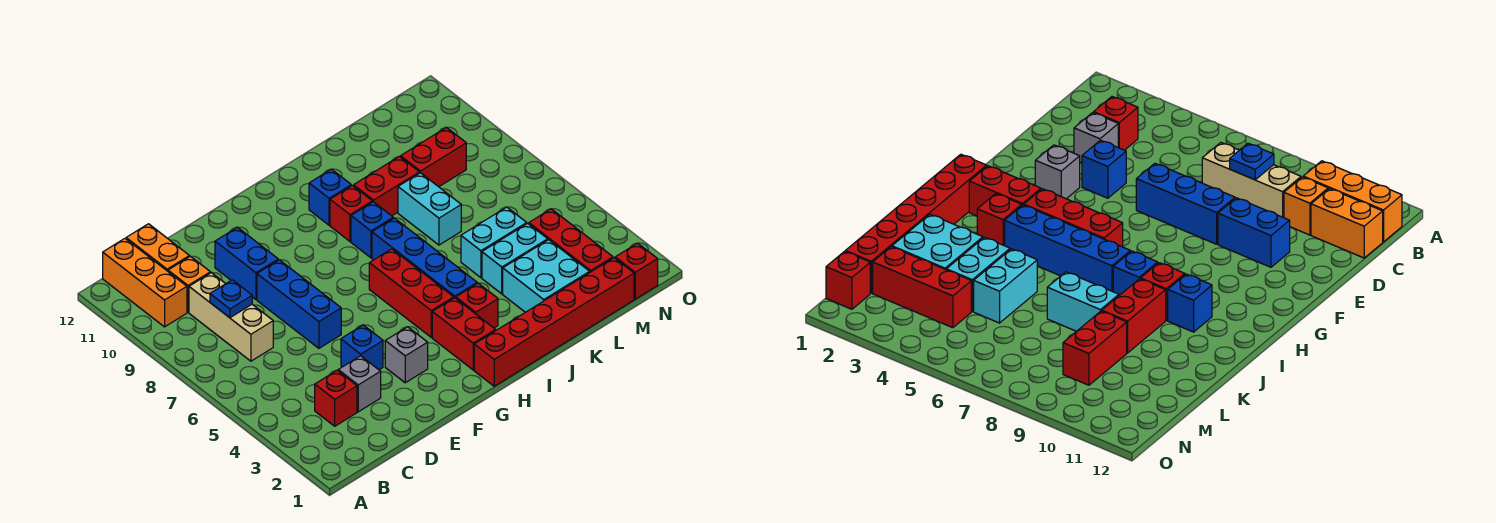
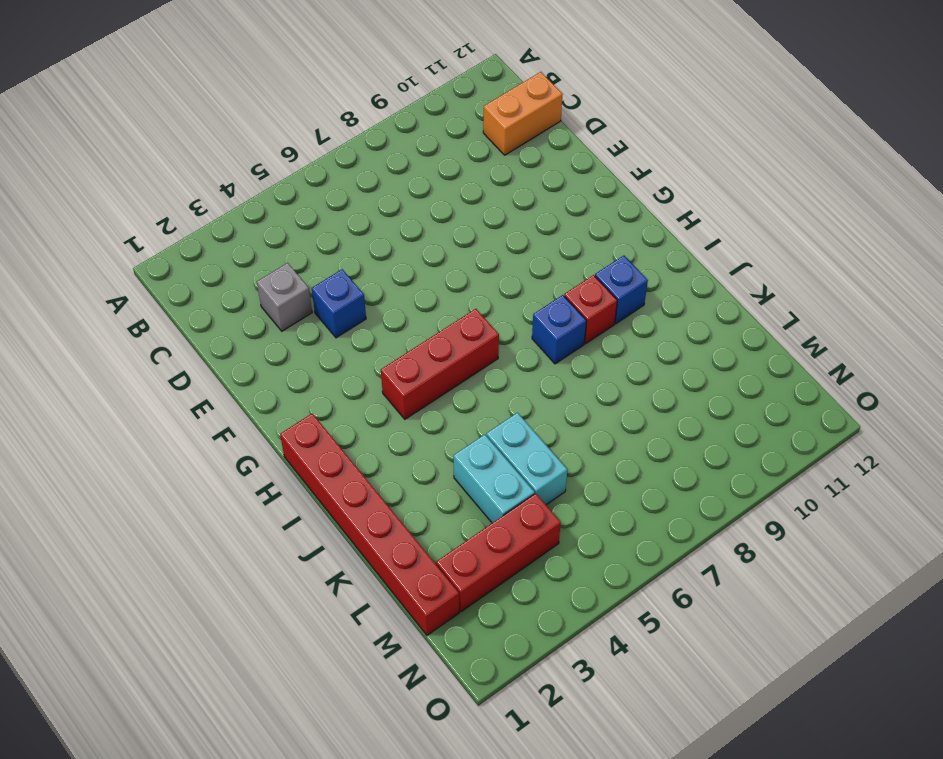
none -> orange brick B10:B12 level 1
none -> red brick C3 level 1
none -> tan brick C7:C9 level 1

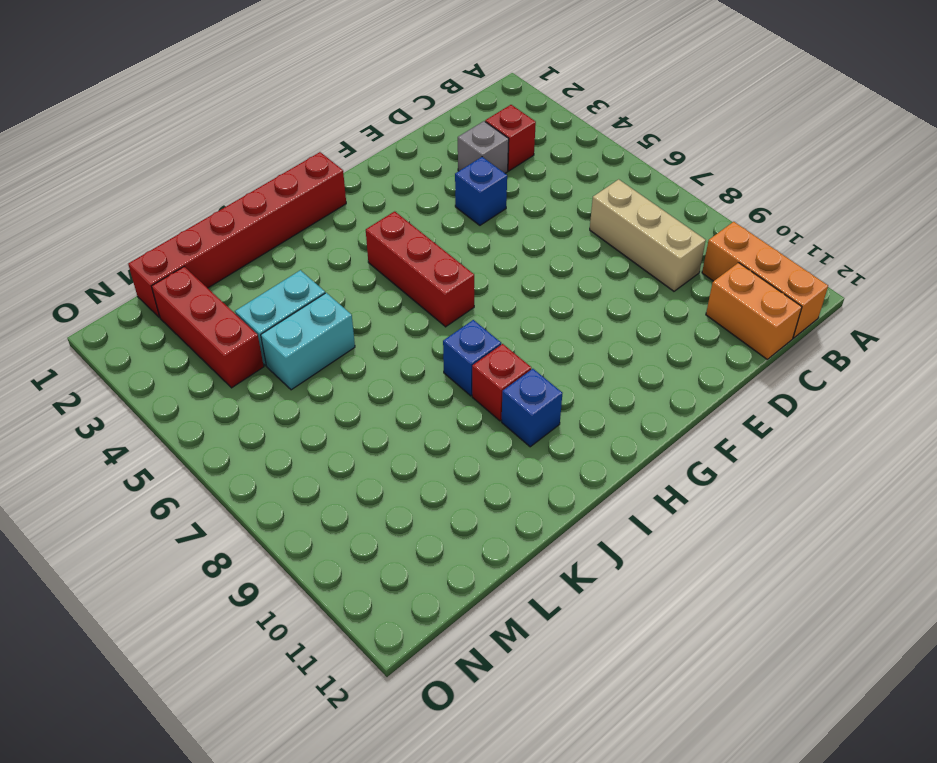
none -> orange brick C10 level 1
none -> blue brick E6:E8 level 1
none -> blue brick E9:E10 level 1

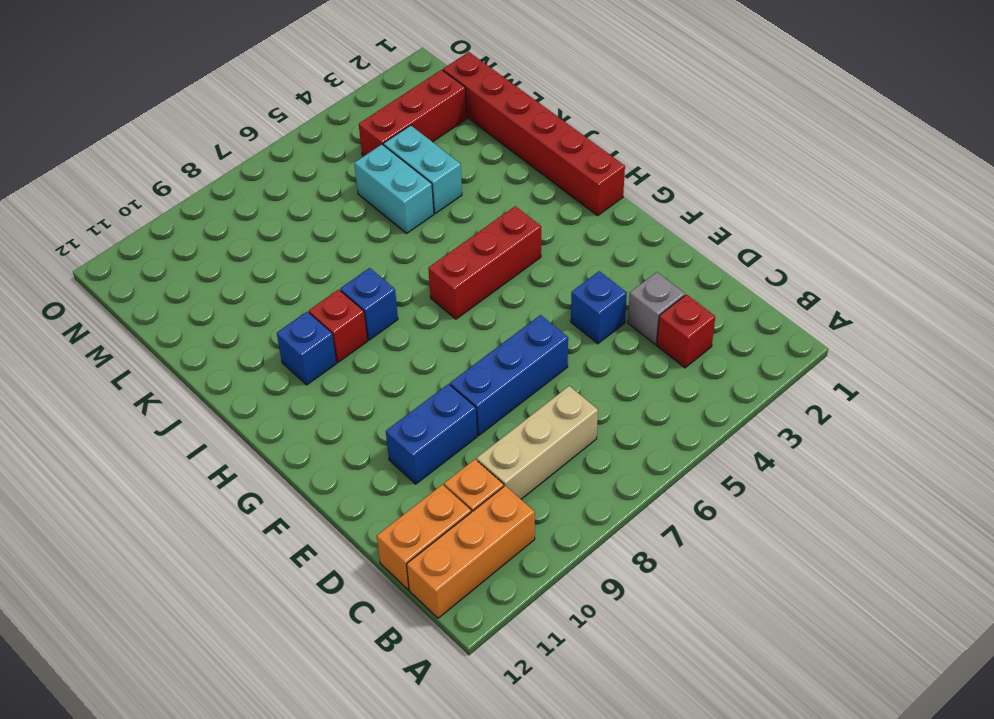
none -> grey brick F3 level 1
none -> red brick H2:H3 level 1
none -> red brick I3 level 1

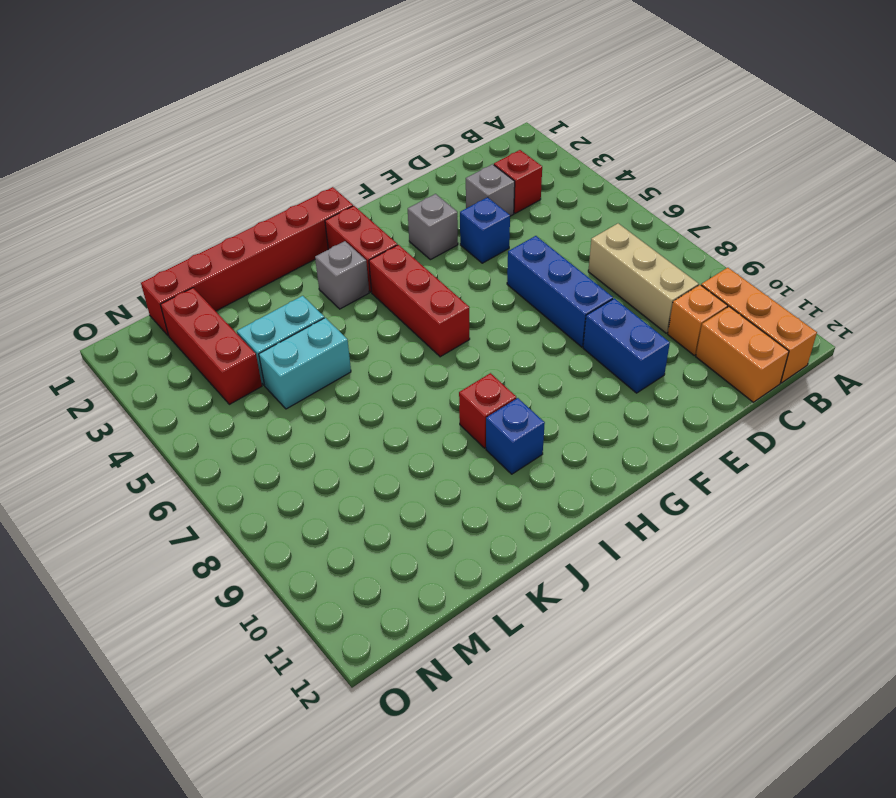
grey brick I3 level 1 -> red brick I3 level 1
none -> blue brick I4:I7 level 1
none -> blue brick I8 level 1
none -> red brick J9:K9 level 1

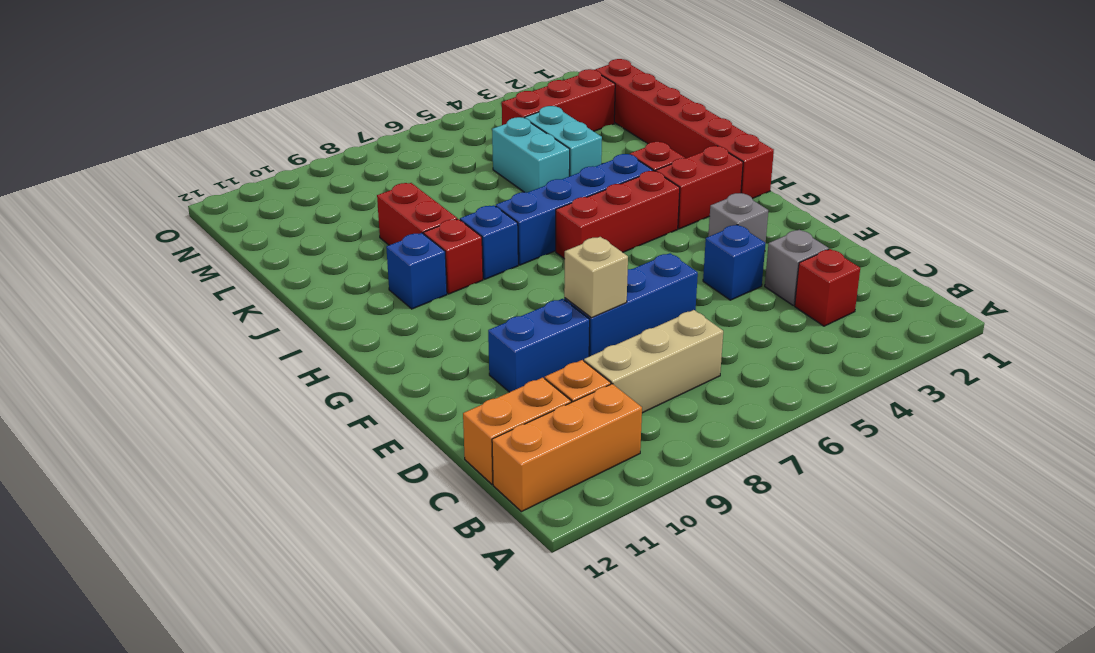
tan brick E8 level 2 -> none
none -> cyan brick K2:L3 level 1
none -> cyan brick K7:K8 level 1
none -> red brick L9:M9 level 1

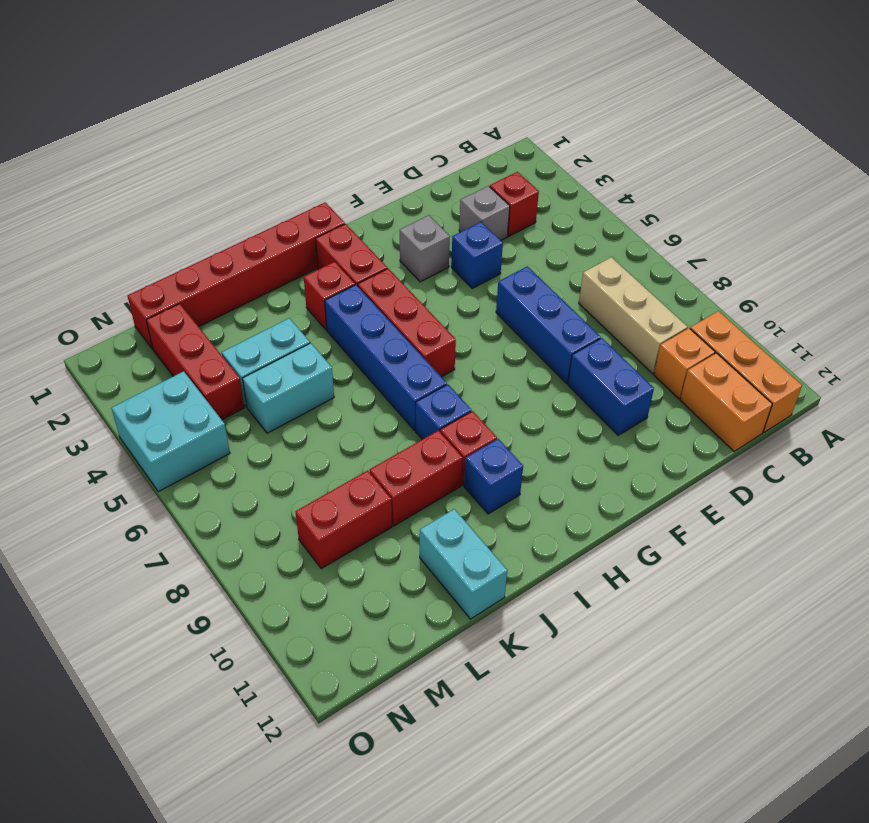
cyan brick K11:K12 level 1 -> cyan brick K7:K8 level 1
cyan brick N4:O5 level 1 -> cyan brick K2:L3 level 1
none -> red brick N1 level 1
none -> blue plate C8 level 2

